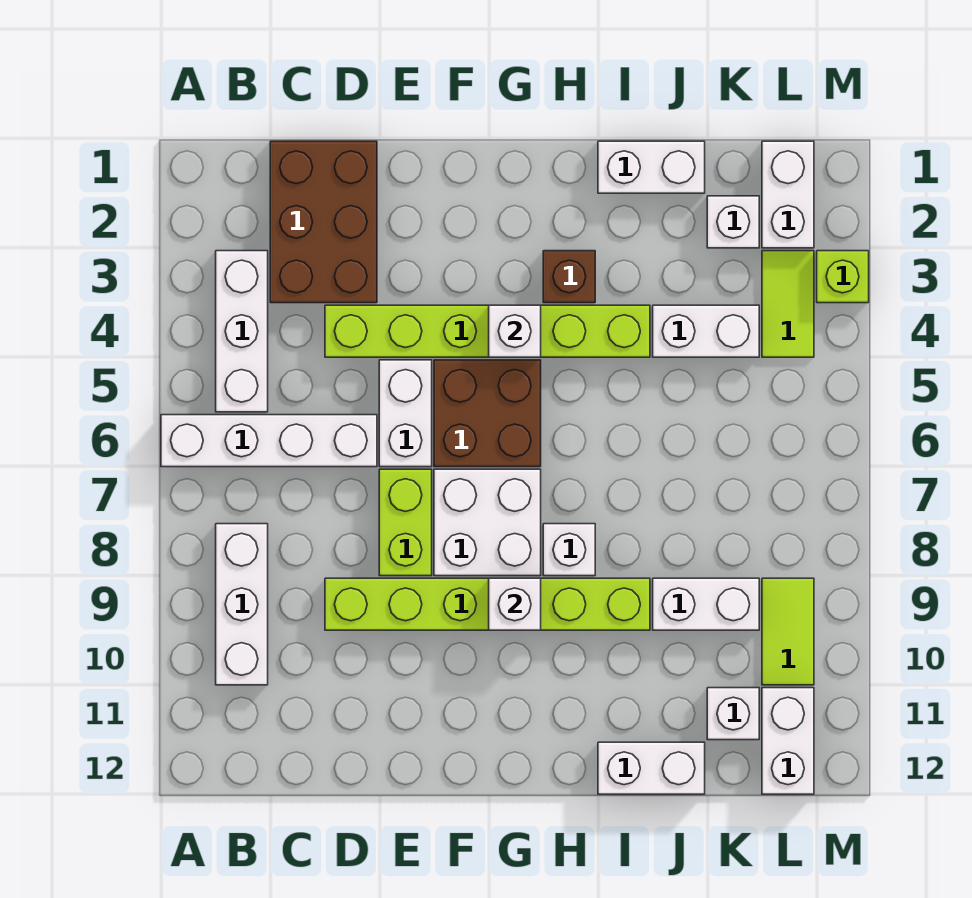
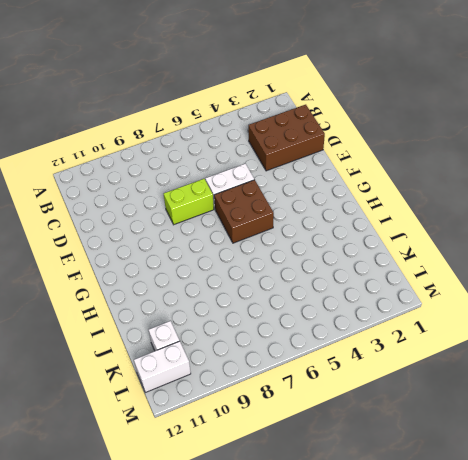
none -> white brick A6:D6 level 1
none -> white brick B3:B5 level 1
none -> white brick B8:B10 level 1

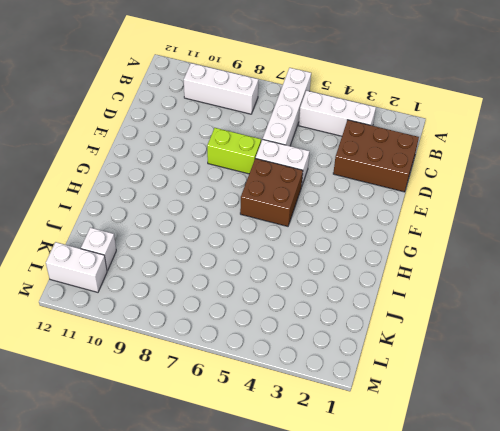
none -> lime brick D4:I4 level 1
none -> lime brick D9:I9 level 1
none -> white brick F7:G8 level 1

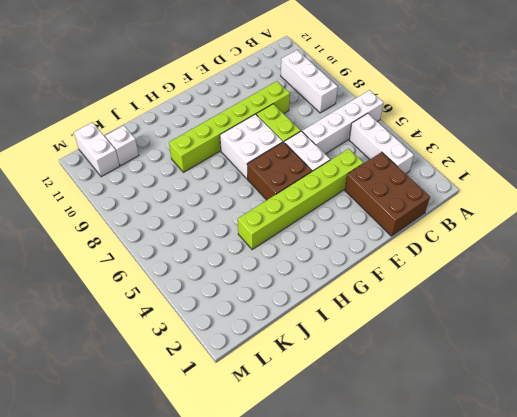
none -> brown brick H3 level 1
none -> white brick H8 level 1
none -> white brick I1:J1 level 1

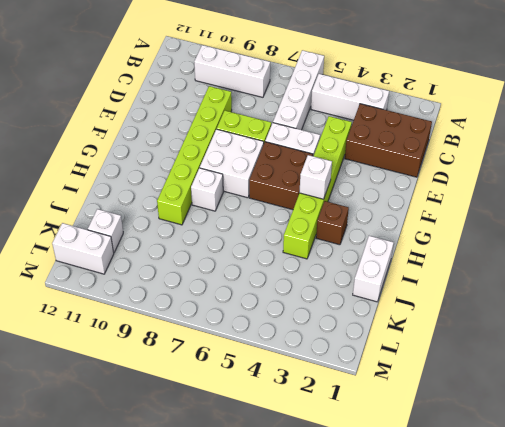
none -> white brick I12:J12 level 1
none -> white brick J4:K4 level 1
none -> white brick J9:K9 level 1

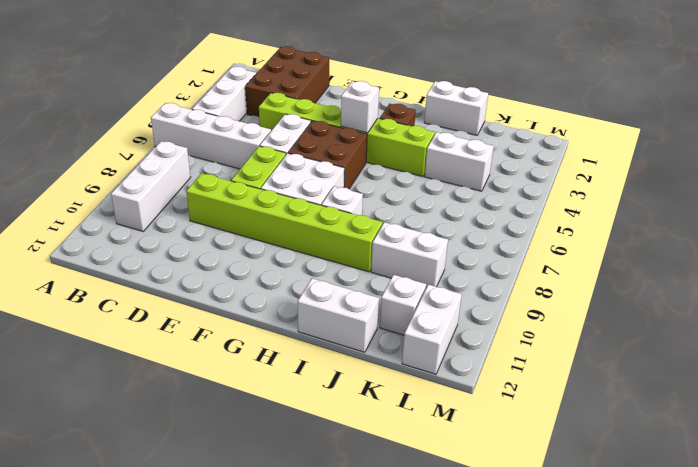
none -> white brick K2 level 1
none -> white brick L1:L2 level 1
none -> lime tile L3:L4 level 1

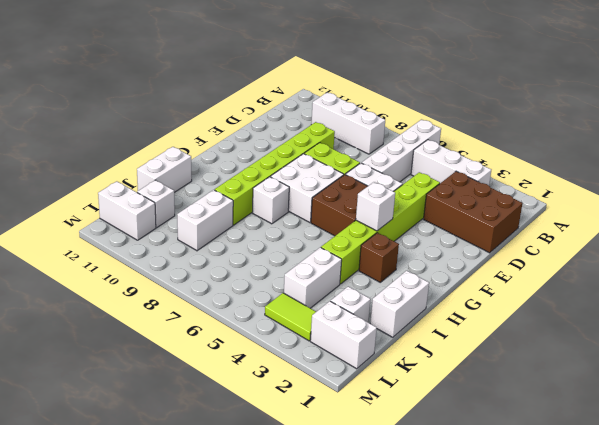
none -> lime tile L9:L10 level 1
none -> lime brick M3 level 1
none -> white brick G9 level 2

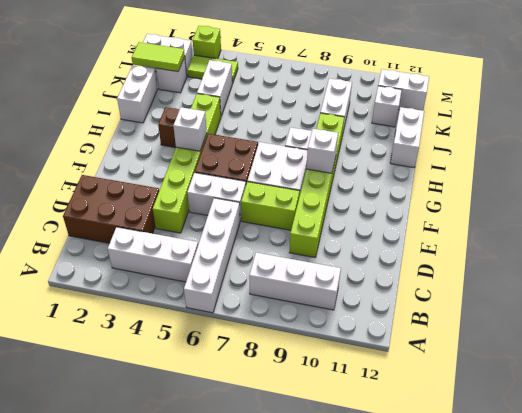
lime tile K1:K2 level 2 -> lime tile L9:L10 level 1

